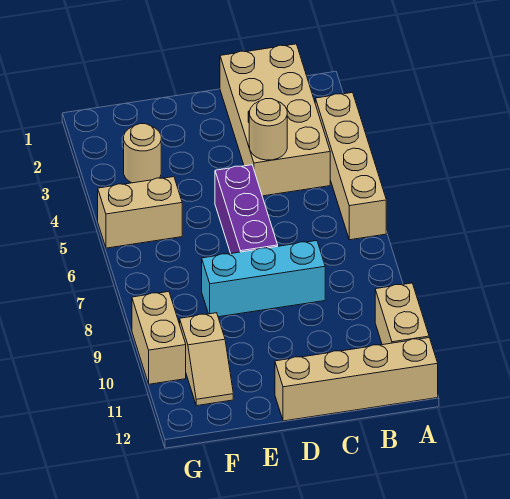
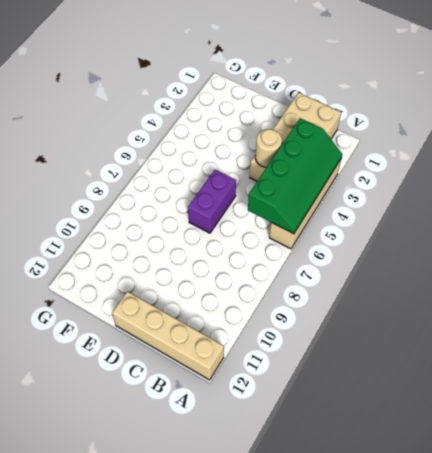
green slope A3:B6 level 2 top B -> none
purple brick D6:D7 level 1 -> purple brick D5:D7 level 1
none -> tan brick A10:A11 level 1
none -> cyan brick C8:E8 level 1

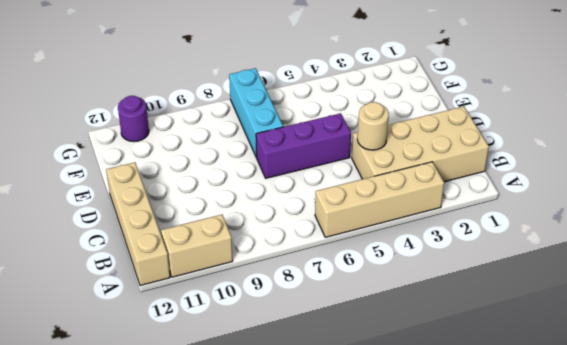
cyan brick E7:G7 level 1 -> cyan brick C8:E8 level 1
purple round brick G11 level 1 -> none
none -> tan round brick F3 level 1
none -> tan brick F5:G5 level 1

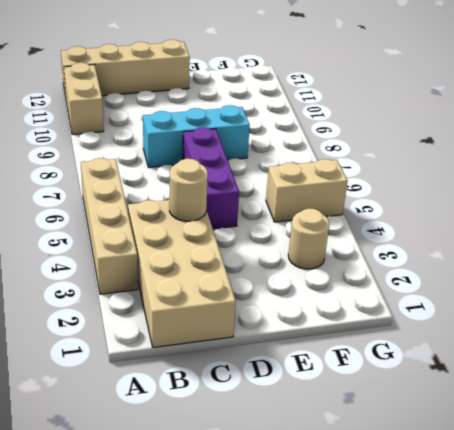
none -> tan slope F10:F11 level 1 top 10
none -> tan brick G9:G10 level 1

